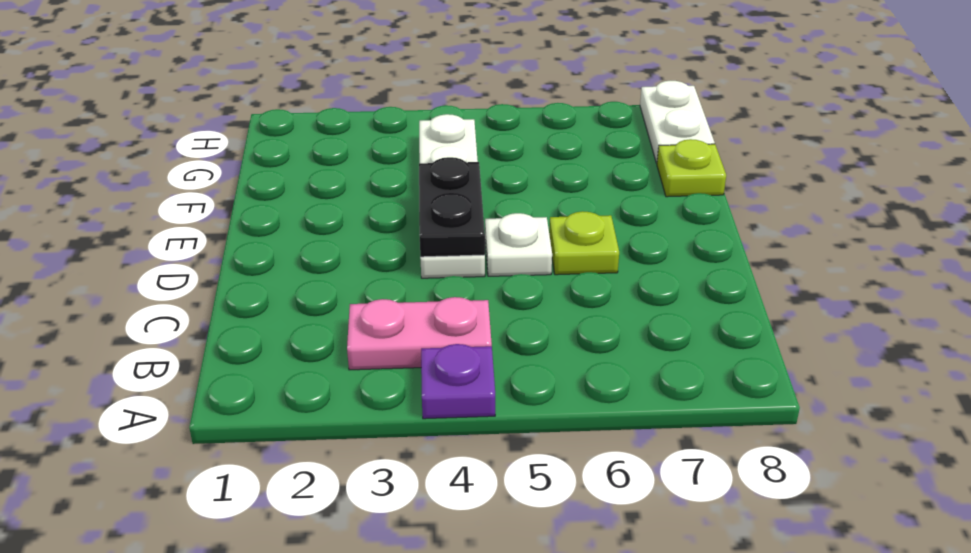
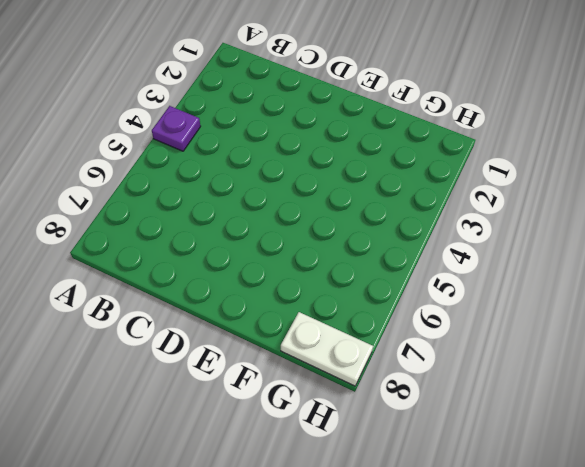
none -> pink plate B3:B4 level 1
none -> white plate D4:G4 level 1

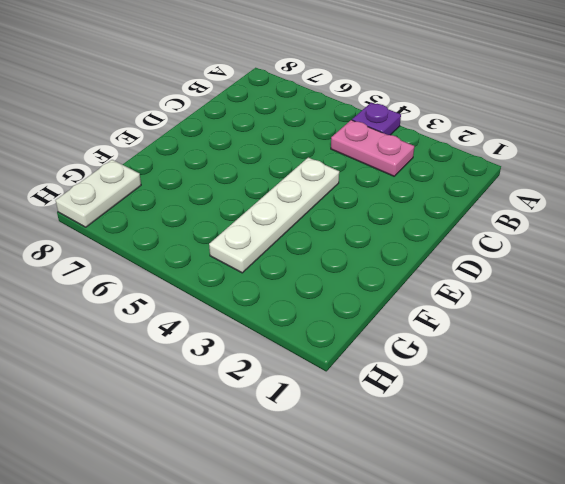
none -> white plate D5 level 1
none -> lime plate D6 level 1

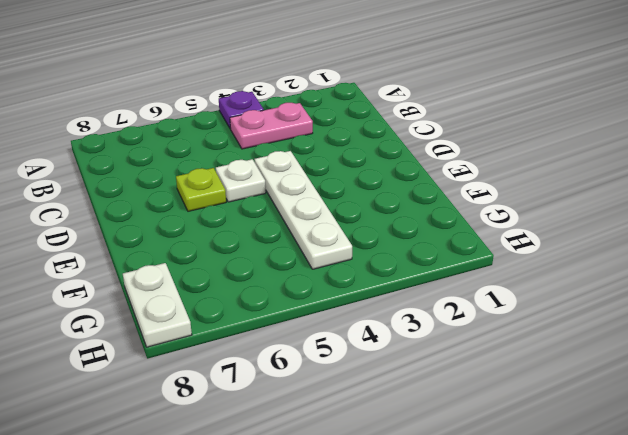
none -> lime plate F8 level 1
none -> black plate D4:E4 level 2

